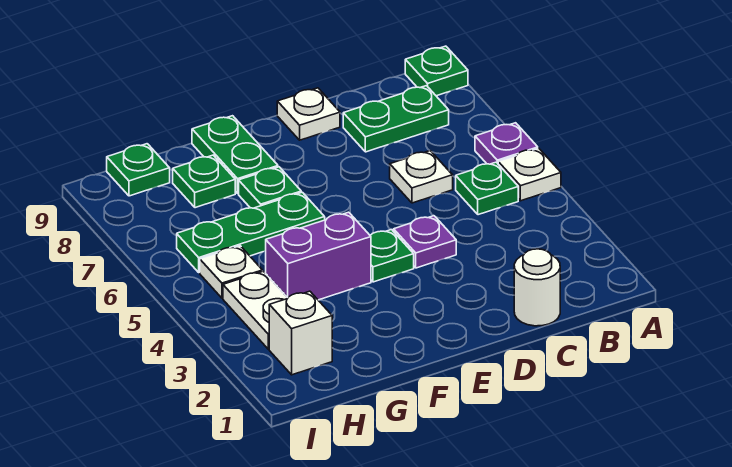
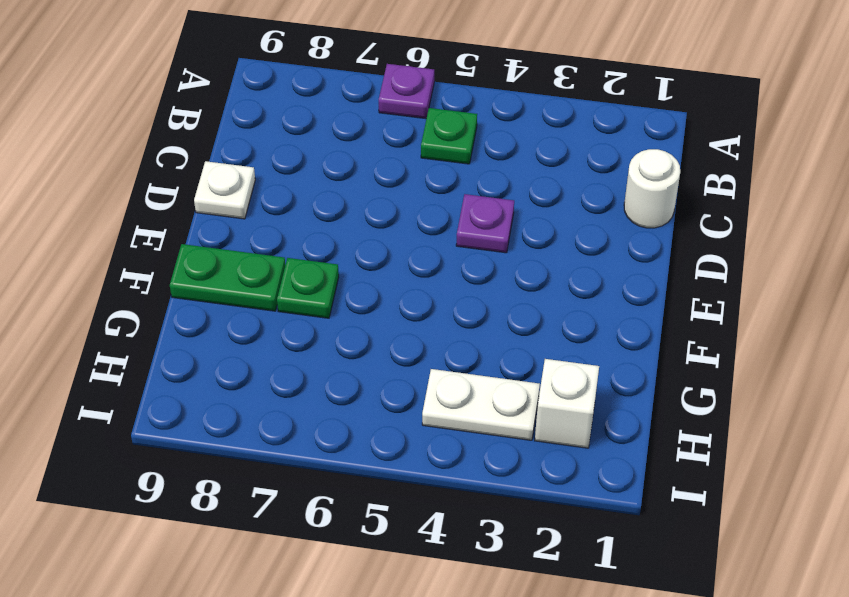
none -> white plate A5 level 1
none -> green plate A9 level 1
none -> green plate B8:C8 level 1

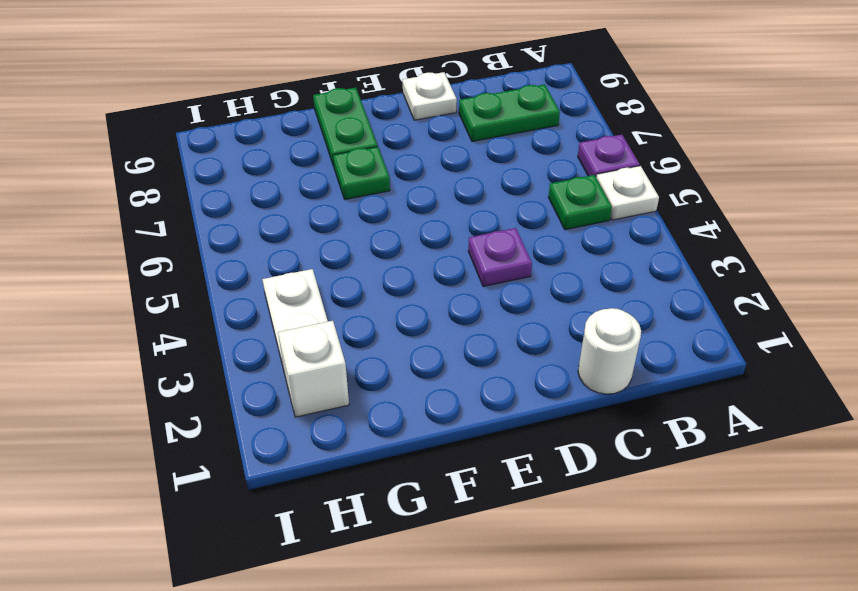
none -> green plate A9 level 1
none -> white plate C6 level 1
none -> green plate E4 level 1

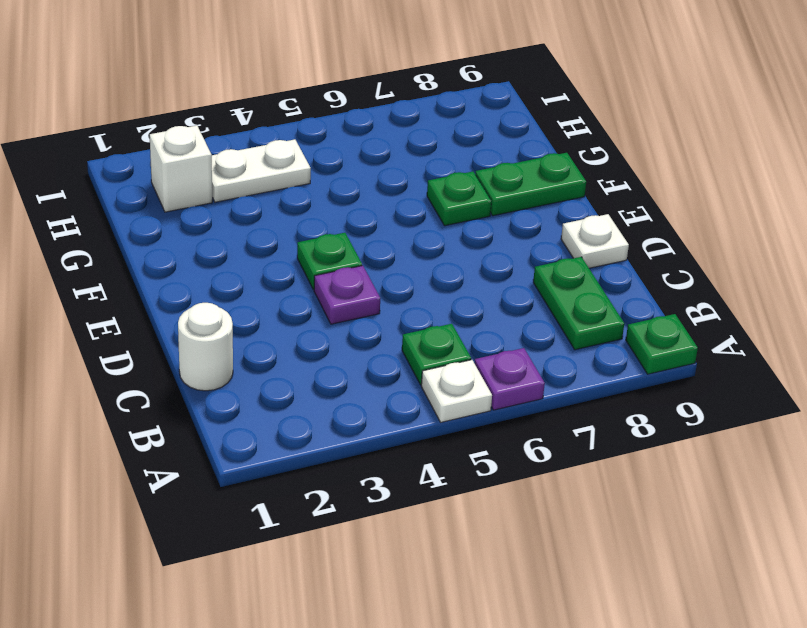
none -> white plate C6 level 1
none -> purple brick F4:G4 level 1
none -> green plate F6:H6 level 1

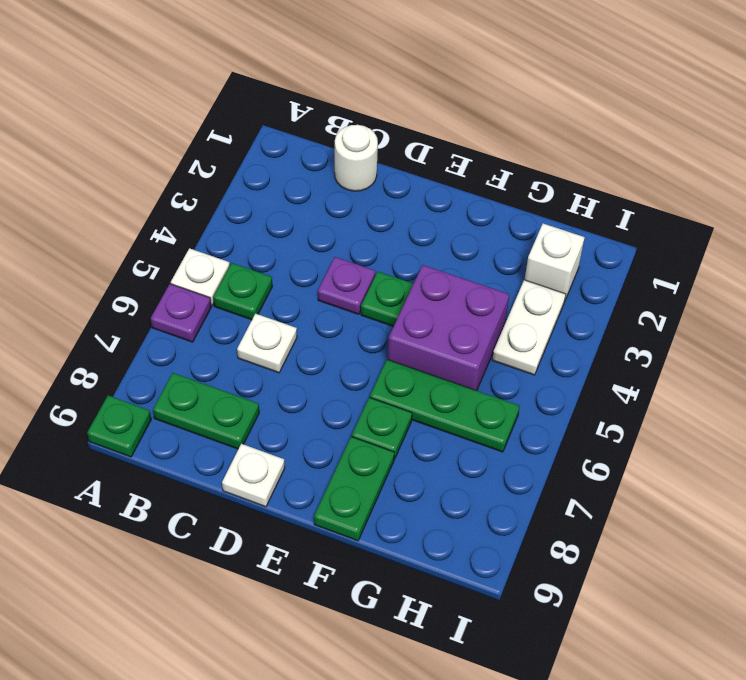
purple brick F4:G5 level 1 -> purple brick F4:G4 level 1
none -> green plate G8 level 1
none -> white plate H5 level 1
none -> green plate H9 level 1

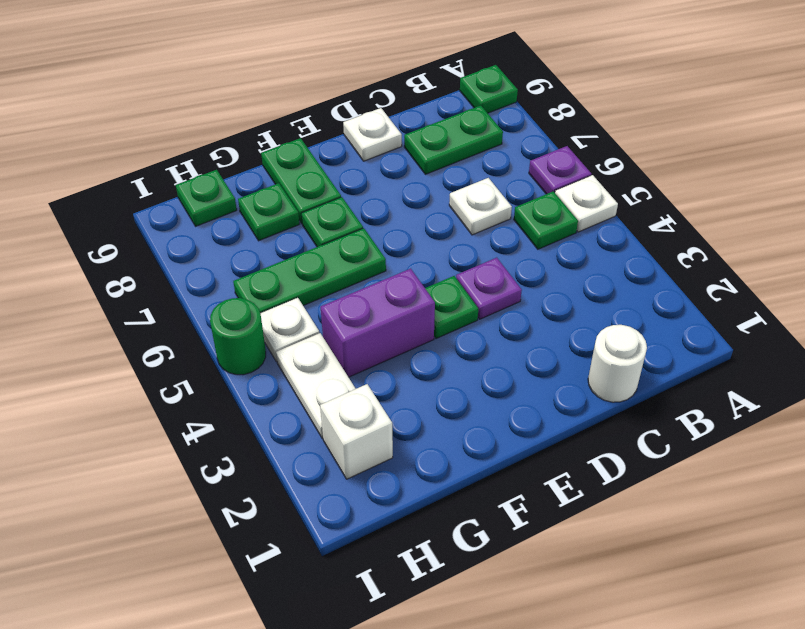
green round brick I5 level 1 -> none

